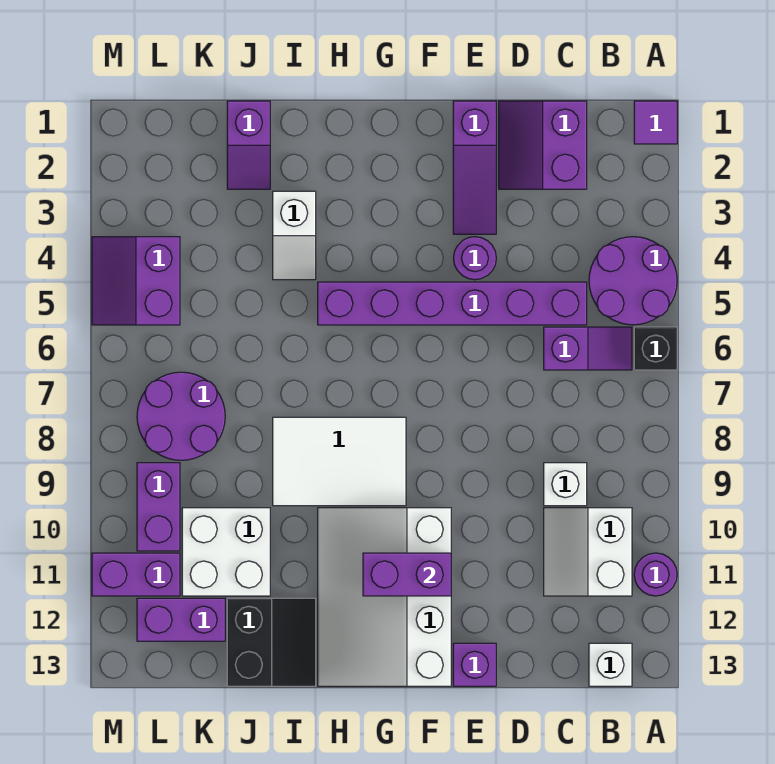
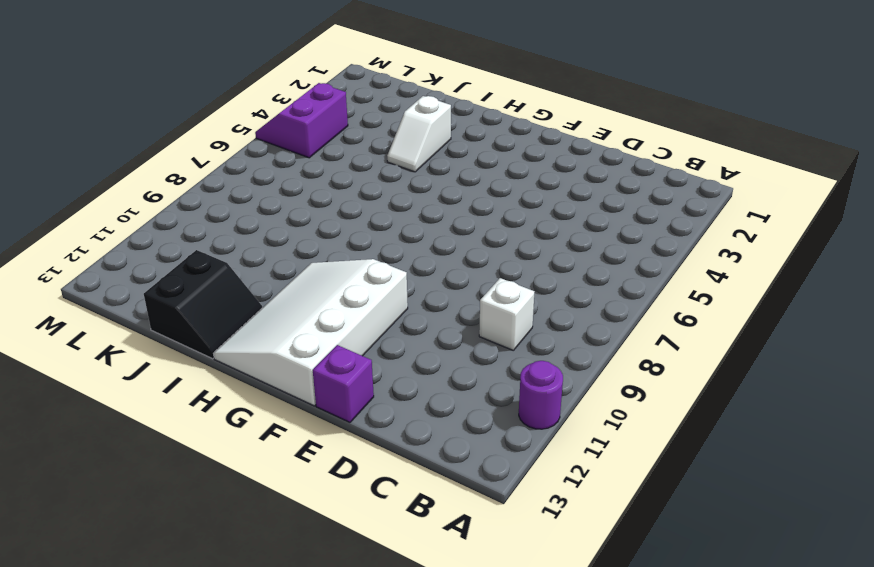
none -> purple tile A1 level 1
none -> purple round brick A4:B5 level 1
none -> black brick A6 level 1

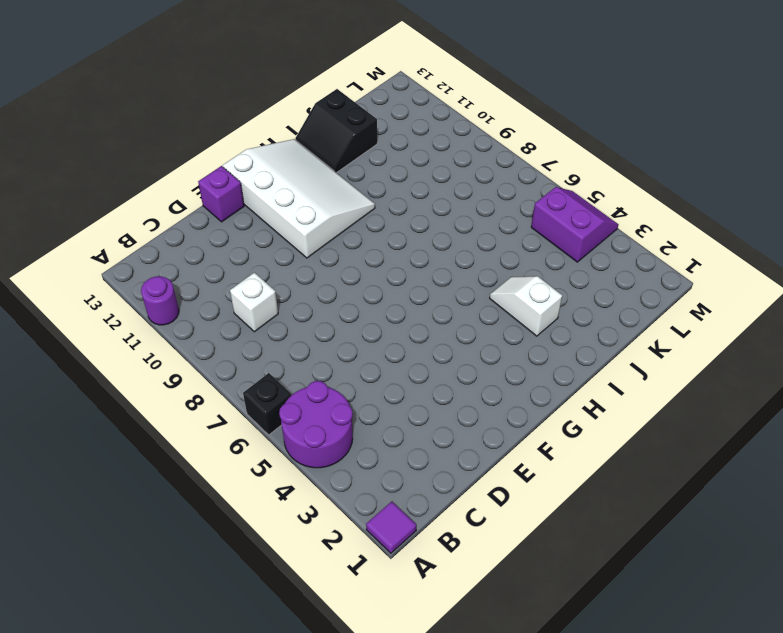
none -> purple slope B6:C6 level 1 top C
none -> white slope B10:C11 level 1 top B
none -> white brick B13 level 1

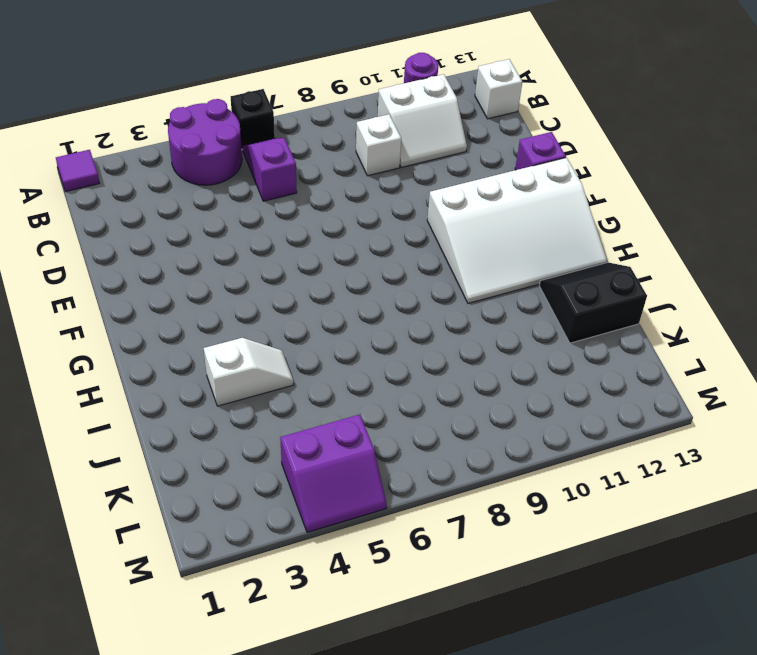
none -> purple slope C1:D2 level 1 top C
none -> purple brick C5:H5 level 1
none -> purple slope E1:E3 level 1 top 1

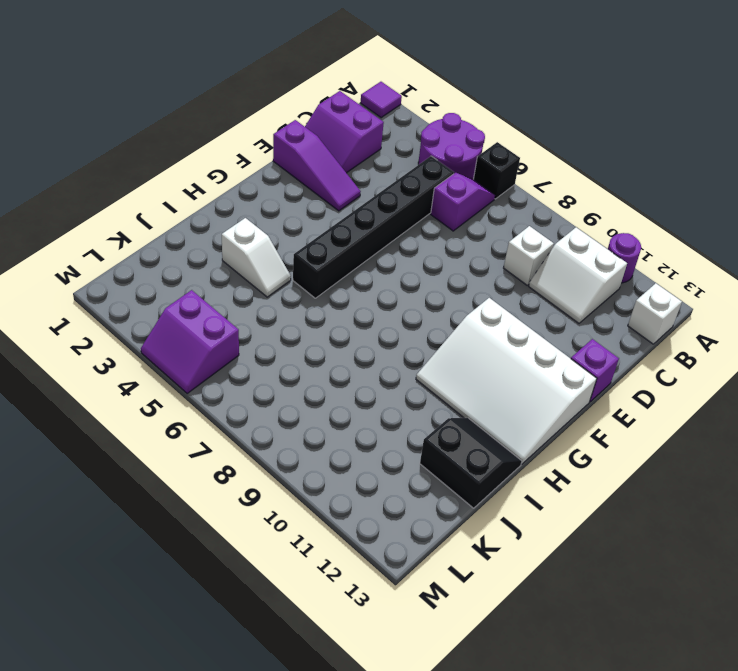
black brick C5:H5 level 1 -> purple brick C5:H5 level 1
none -> purple round brick E4 level 1
none -> white tile G8:I9 level 1
none -> purple slope J1:J2 level 1 top 1

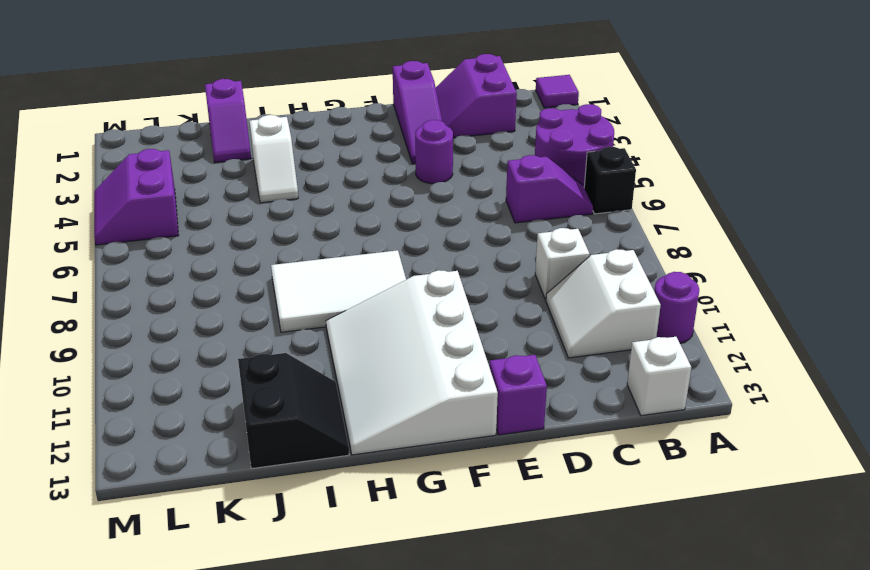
none -> purple brick C5:H5 level 1
none -> white brick J10:K11 level 1
none -> purple round brick K7:L8 level 1

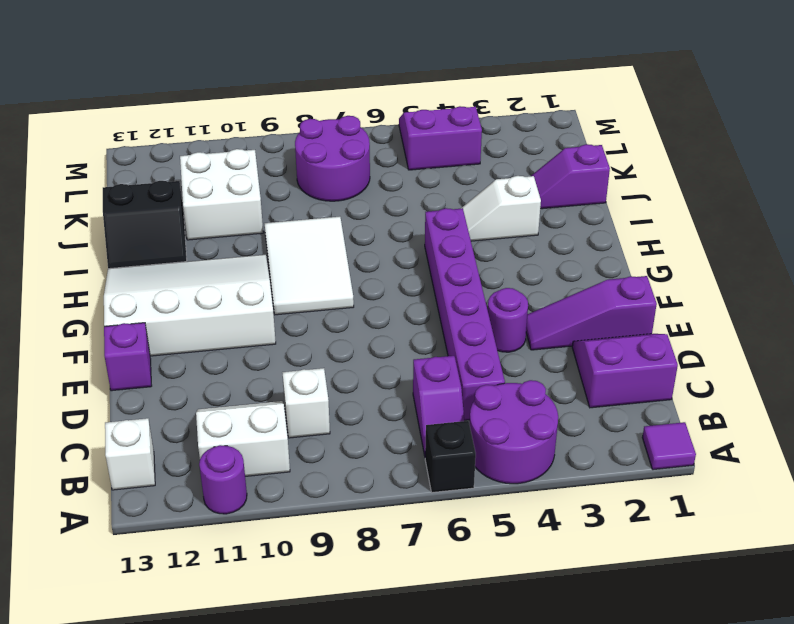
none -> purple brick K12:L12 level 1
none -> purple brick L9:L10 level 1
none -> purple brick L11:M11 level 1

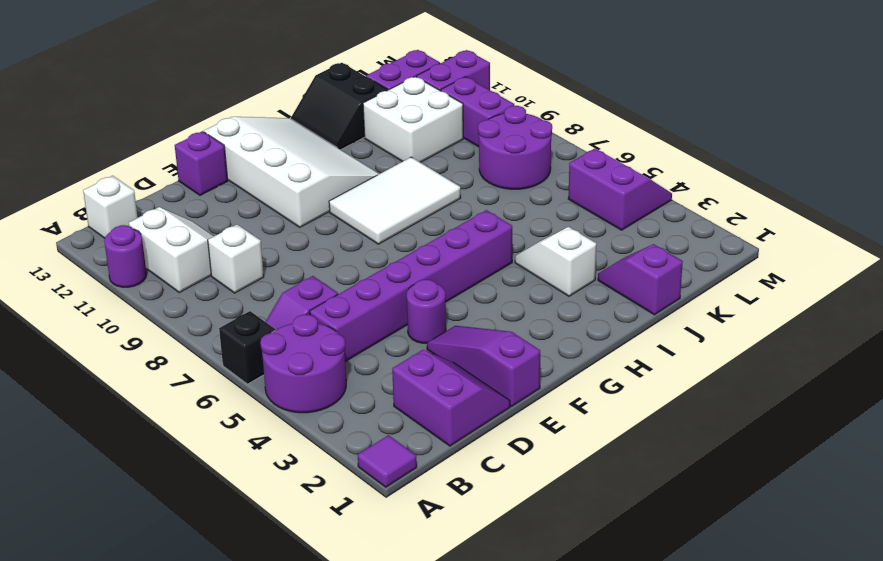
none -> purple brick F11:G11 level 2

